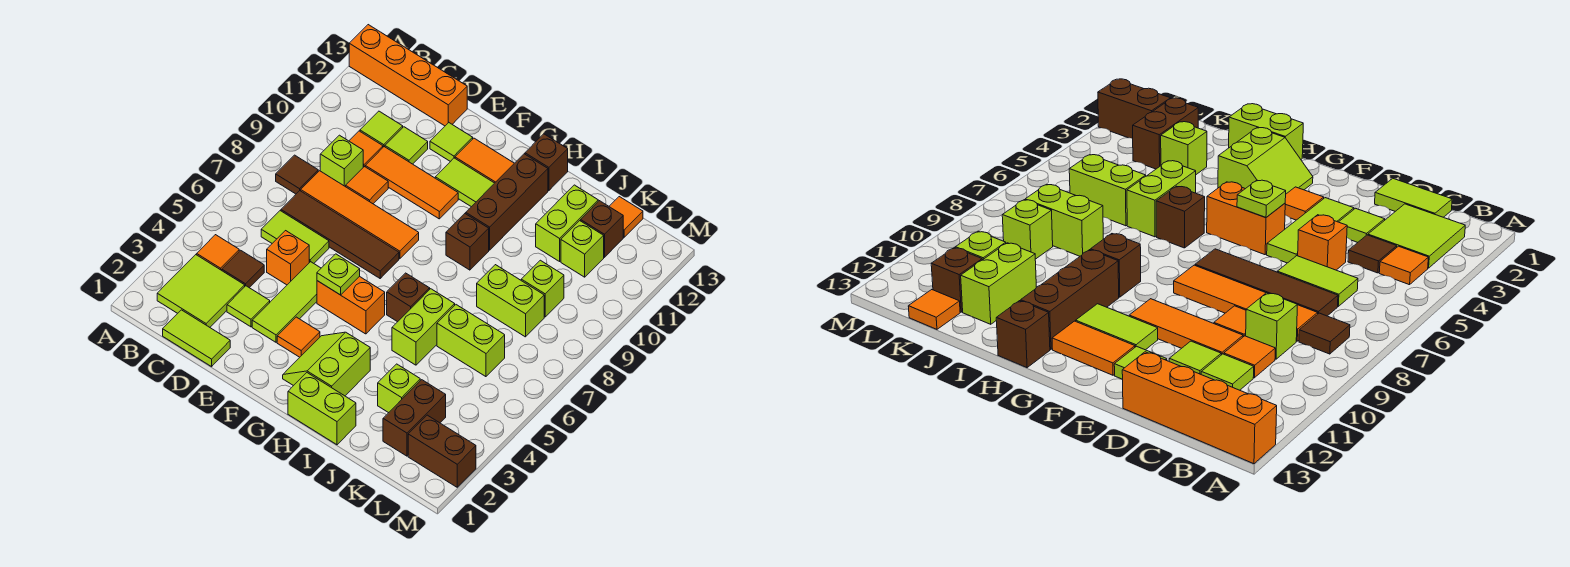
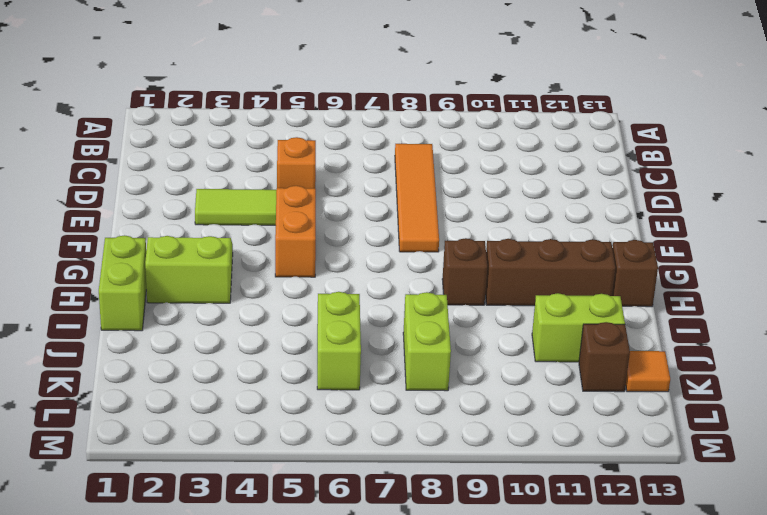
none -> orange brick A13:D13 level 1
none -> lime tile B2:C3 level 1
none -> orange tile B4 level 1
none -> brown tile B8 level 1

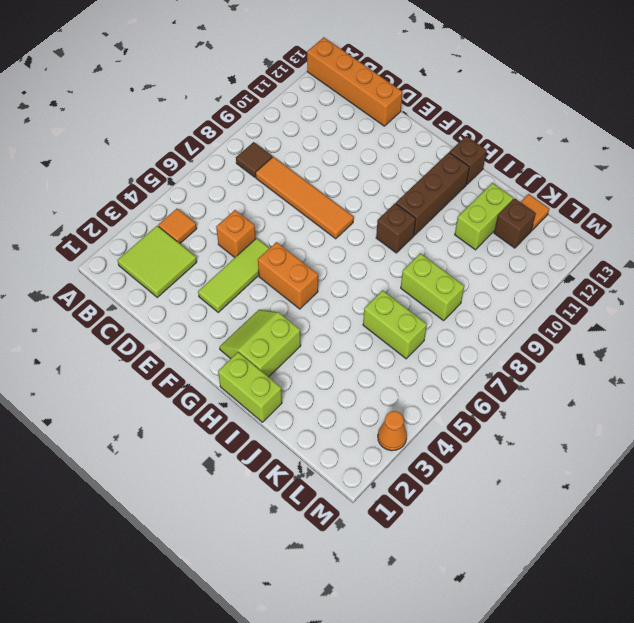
orange cone M3 level 1 -> none
none -> lime tile C1:D1 level 1
none -> brown tile C4 level 1
none -> lime tile C6:D6 level 1
none -> brown tile C7:F7 level 1

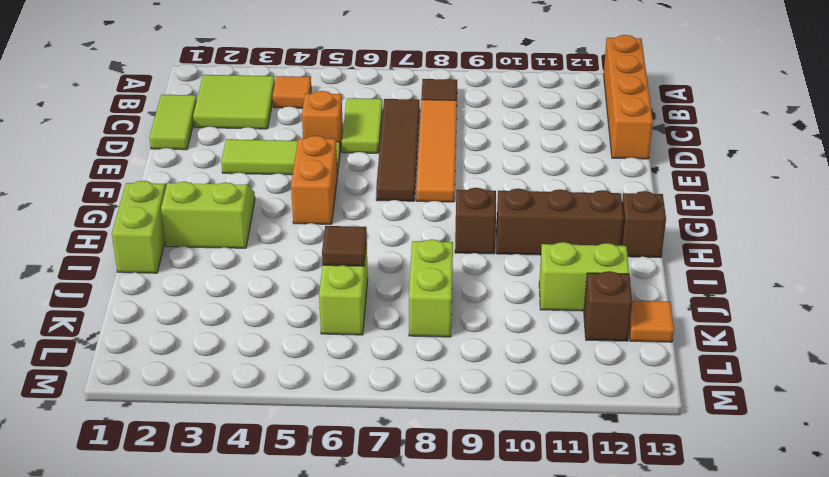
brown tile J6 level 2 -> brown tile C4 level 1
none -> lime brick C9 level 1
none -> orange tile C10 level 1
none -> lime tile C11 level 1
none -> lime tile D3 level 1

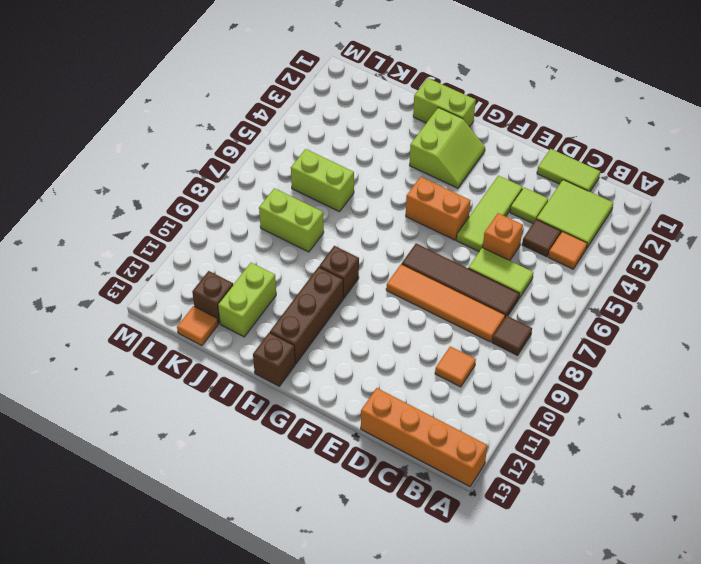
none -> lime brick C9 level 1
none -> lime tile C11 level 1
none -> orange tile D9 level 1
none -> orange tile D10:F10 level 1

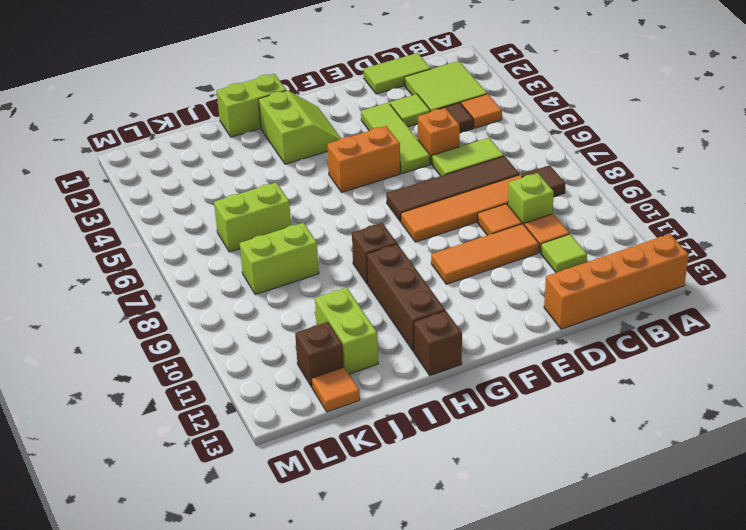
none -> lime tile D11 level 1
none -> lime tile E12 level 1
none -> orange tile F3 level 1
none -> lime tile F11:G11 level 1

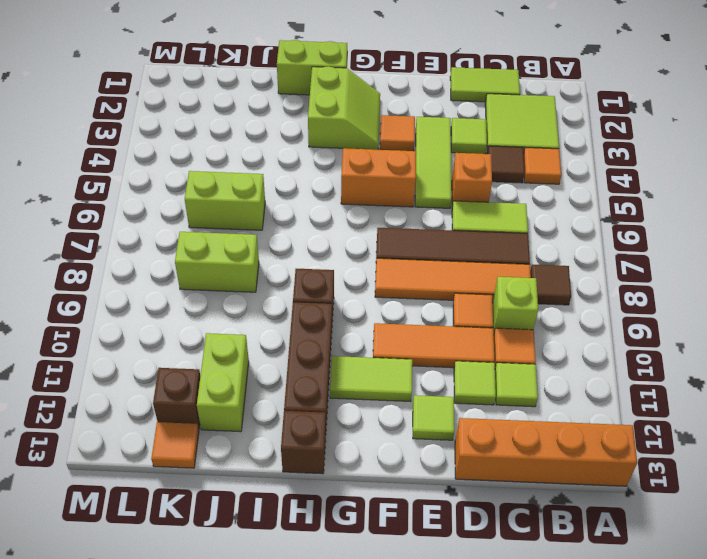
none -> orange tile F12:G12 level 1
none -> brown brick H6 level 1
none -> lime brick I5:I6 level 1
none -> lime brick J3 level 1

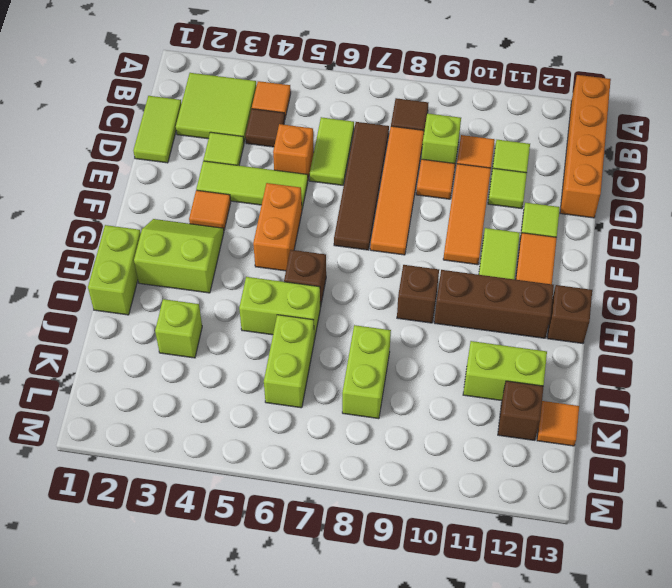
none -> brown brick K2:K3 level 1
none -> lime brick K9 level 1
none -> lime brick K11 level 1
none -> brown brick L2:M2 level 1

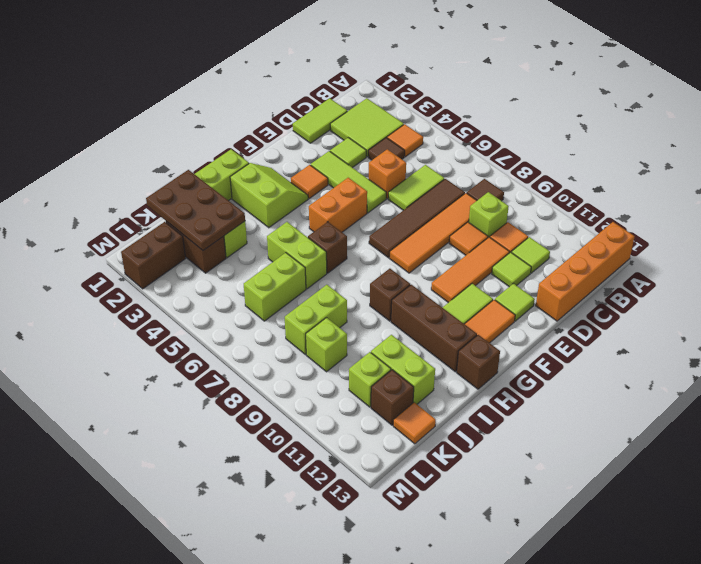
brown plate J1:K3 level 2 -> none
none -> lime plate F5 level 2

